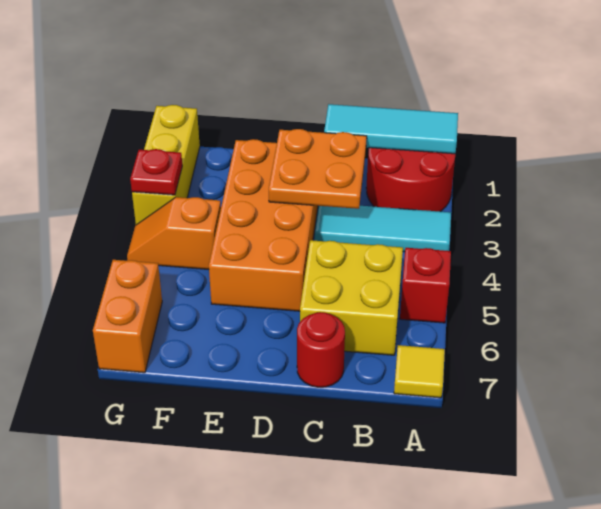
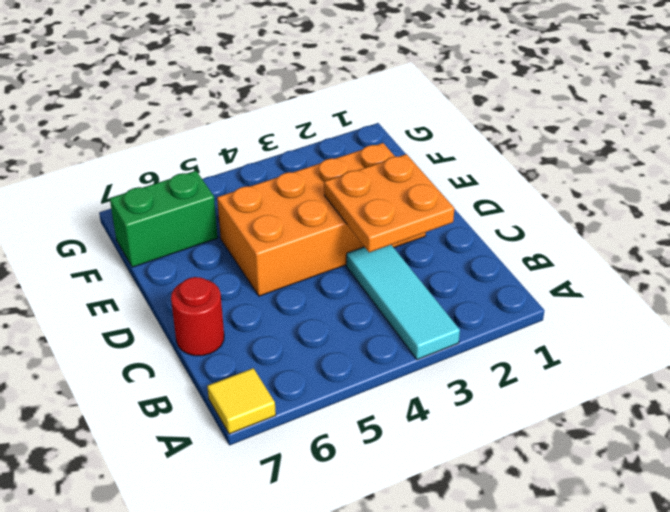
green brick F6:F7 level 1 -> none
none -> red round brick A1:B2 level 1
none -> red brick A5 level 1
none -> yellow brick B5:C6 level 1

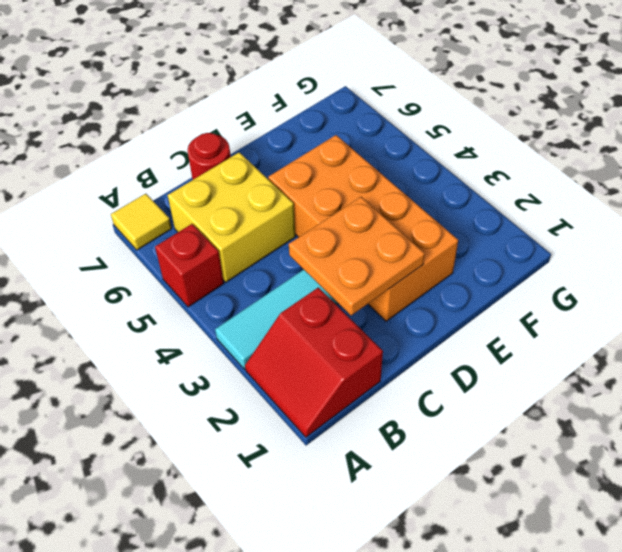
red slope A1:B2 level 1 top B -> red round brick A1:B2 level 1
none -> orange slope F4:G4 level 1 top F
none -> yellow brick G1:G3 level 1
none -> orange brick G6:G7 level 1

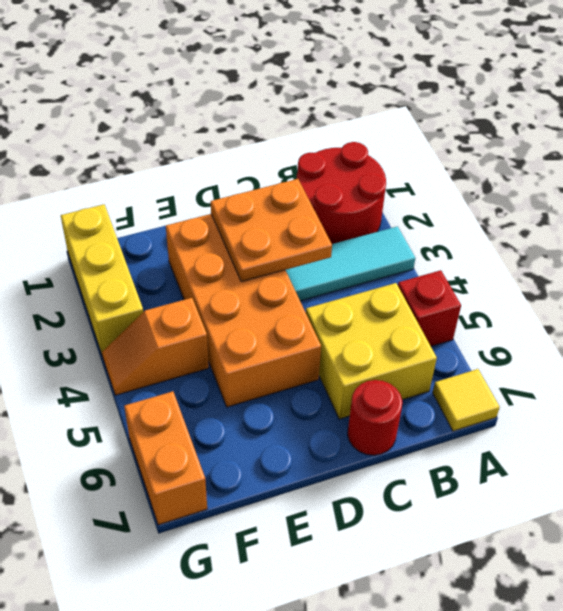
none -> cyan tile A1:C1 level 2
none -> red plate G3 level 2

